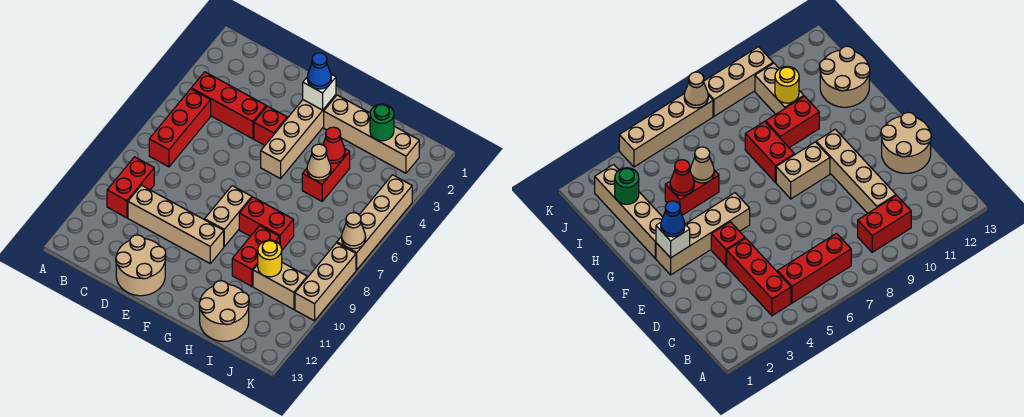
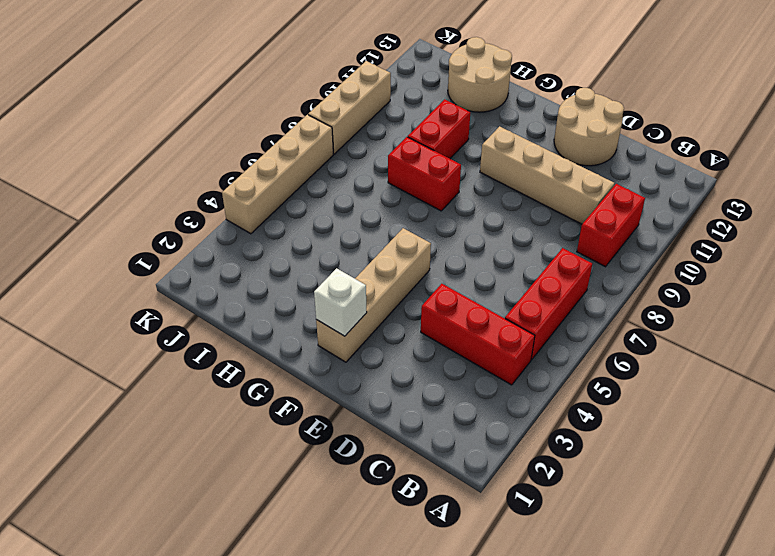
none -> red brick E4 level 1
none -> tan brick F8:F9 level 1
none -> tan brick G2:J2 level 1

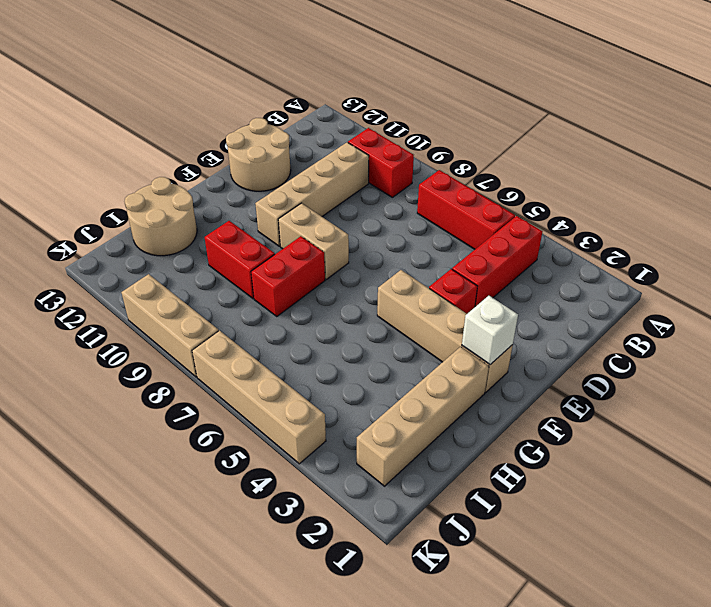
none -> red brick H4:H5 level 1
none -> tan brick I10:J10 level 1
none -> red cone H4 level 2

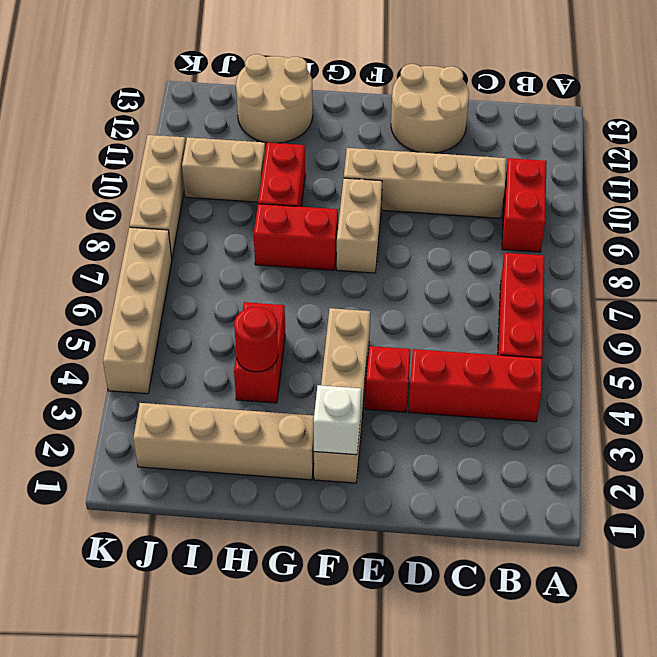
red round brick H4 level 2 -> red cone H4 level 2
none -> tan cone H5 level 2
none -> green round brick I2 level 2
none -> yellow round brick I10 level 2

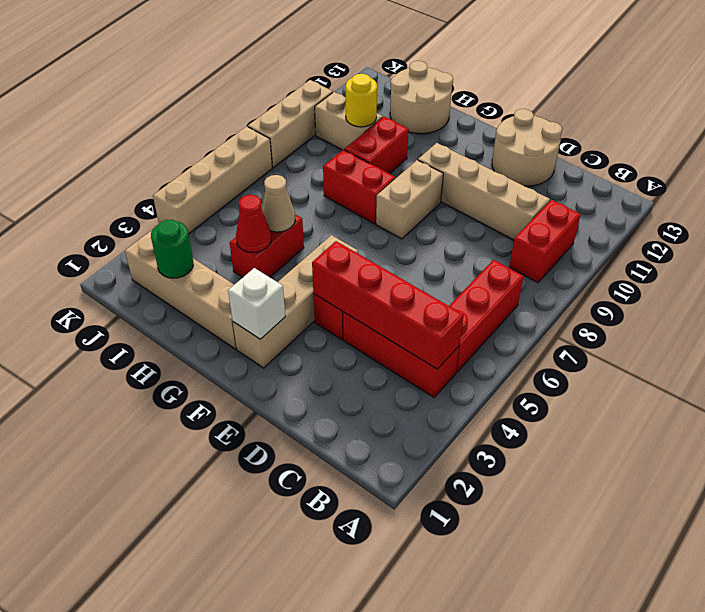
red brick B4:E4 level 2 -> none
none -> tan cone K7 level 2
none -> blue cone F2 level 3

